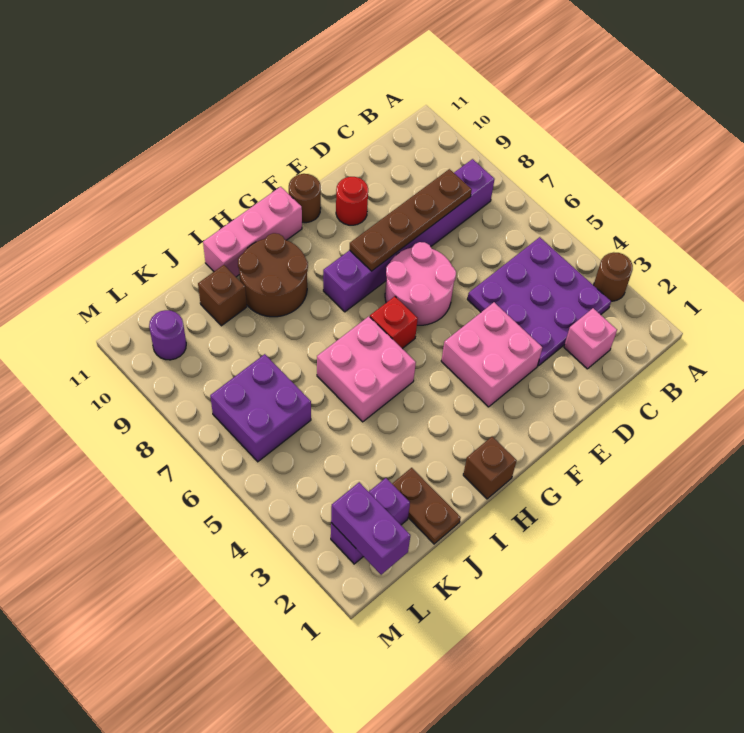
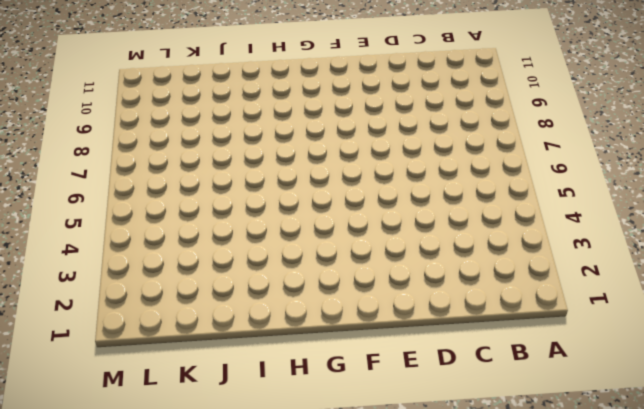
none -> brown round brick A3 level 1
none -> purple plate B3:D5 level 1
none -> purple brick B8:G8 level 1

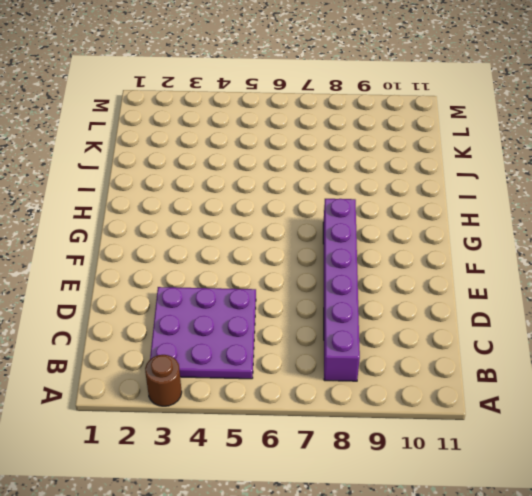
none -> pink brick C2 level 1
none -> pink brick E3:F4 level 1
none -> pink round brick E6:F7 level 1

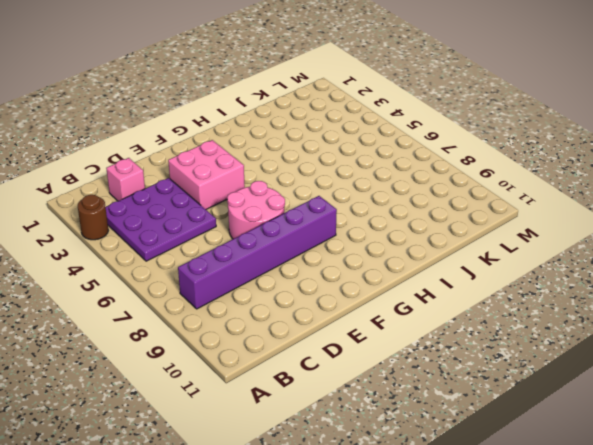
none -> red round brick E10 level 1
none -> brown round brick F11 level 1
none -> red brick G6 level 1

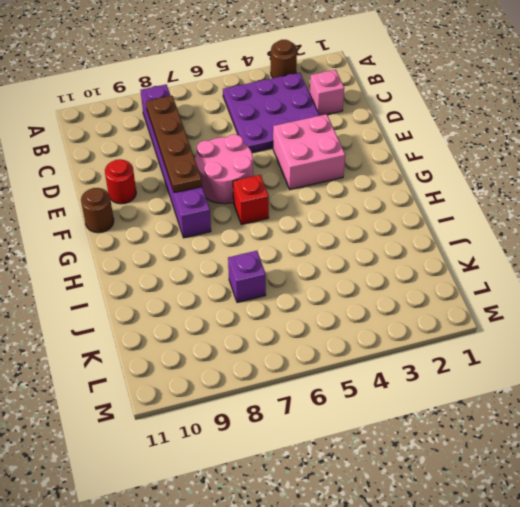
purple brick J7 level 1 -> none
none -> pink brick G11:I11 level 1
none -> brown brick H1 level 1
none -> pink brick H5:I6 level 1

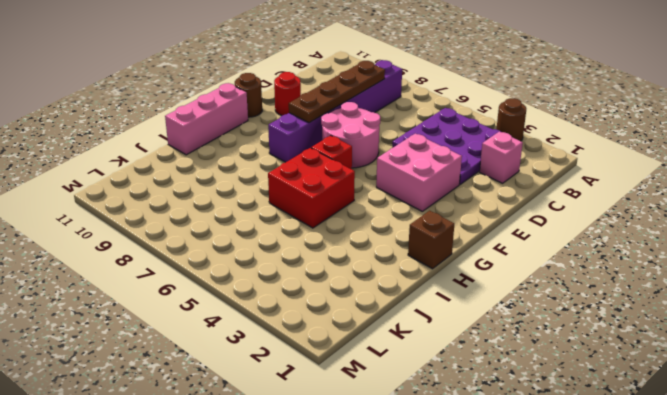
red brick H5:I6 level 1 -> pink brick H5:I6 level 1
none -> brown round brick H9:I10 level 1
none -> brown plate J1:J2 level 1
none -> brown brick J10 level 1

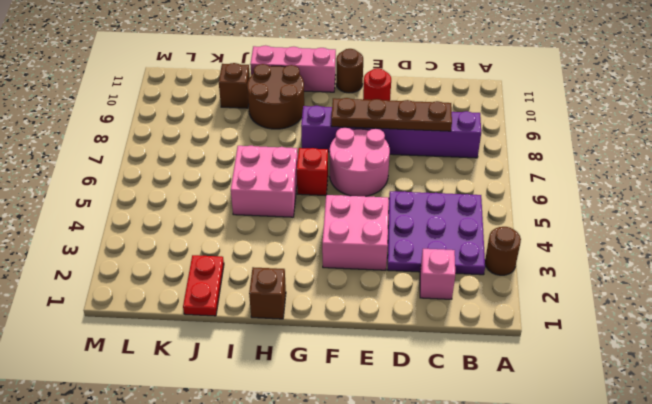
red plate J1:J2 level 1 -> brown plate J1:J2 level 1
none -> purple brick K2:L2 level 1
none -> purple brick K6:L7 level 1
none -> purple round brick L10 level 1

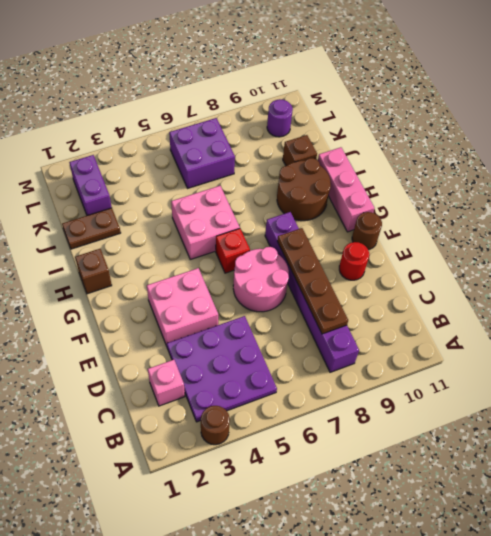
none -> purple brick L1:L2 level 2

